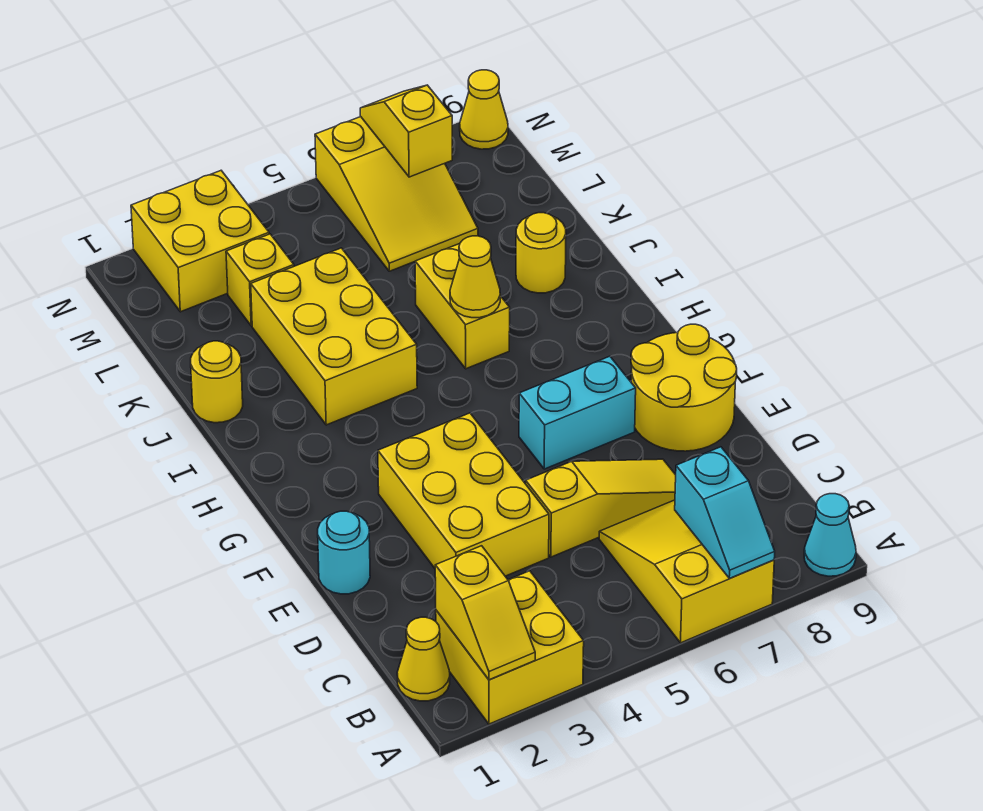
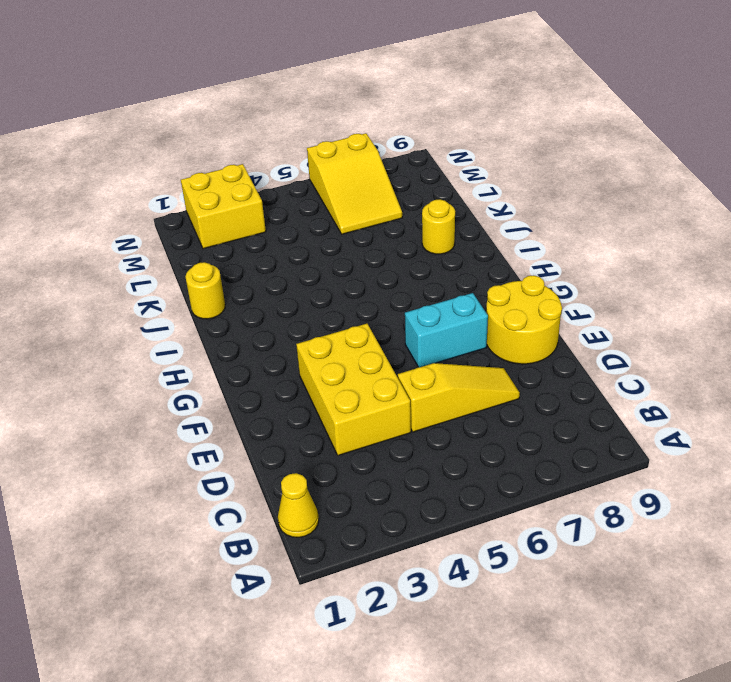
none -> yellow brick A2:B3 level 1
none -> yellow slope A6:C7 level 1 top A
none -> cyan cone A9 level 1

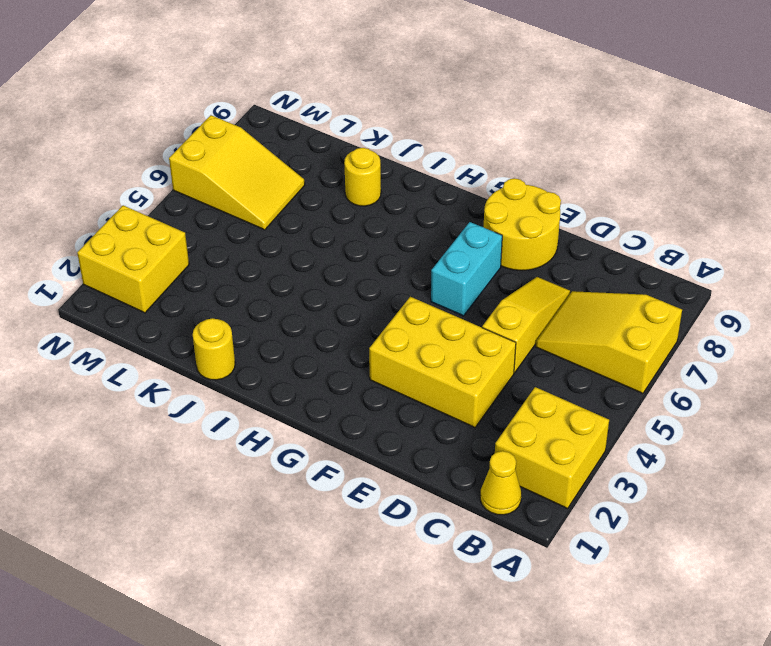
none -> cyan cone A9 level 1
none -> cyan round brick E1 level 1
none -> yellow brick I3:K4 level 1

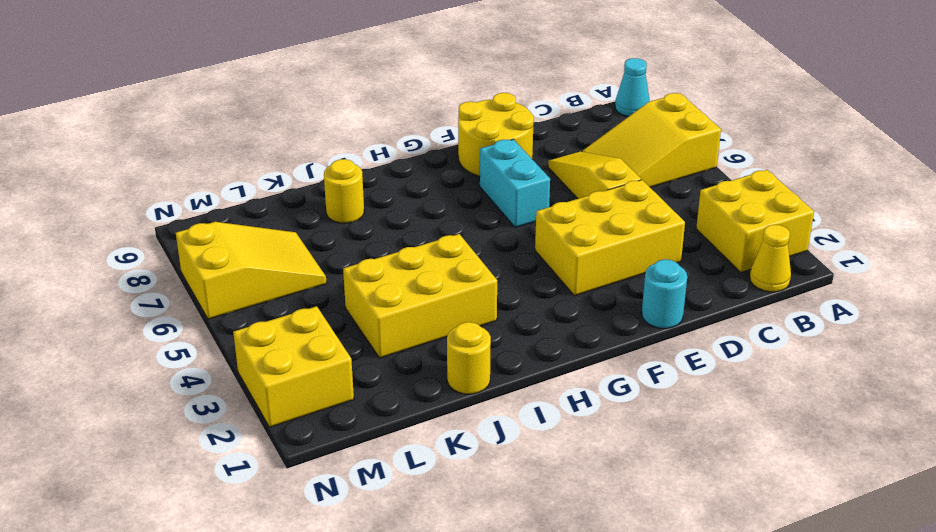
none -> yellow brick I6:J6 level 1
none -> yellow brick L3 level 1
none -> yellow cone N9 level 1

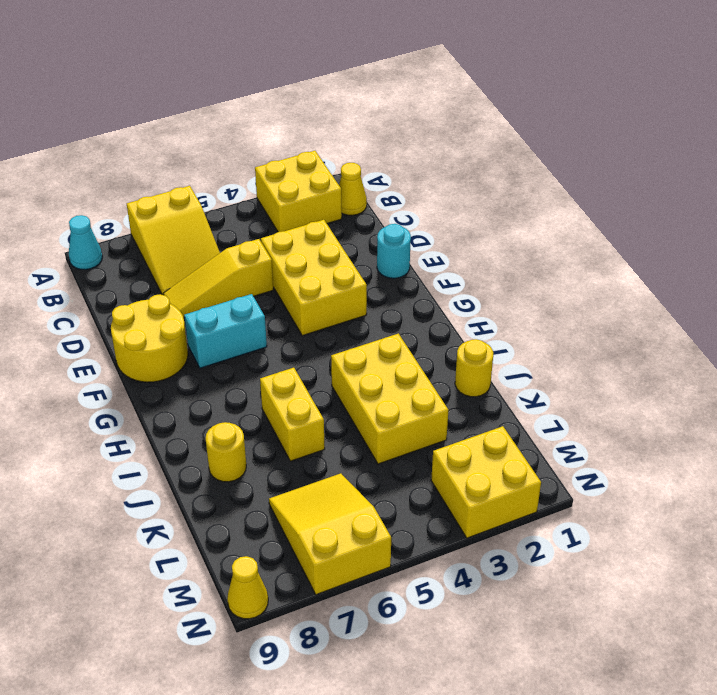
none -> yellow brick L3 level 1
none -> yellow slope A2:B2 level 2 top B
none -> cyan slope A7:B7 level 2 top B

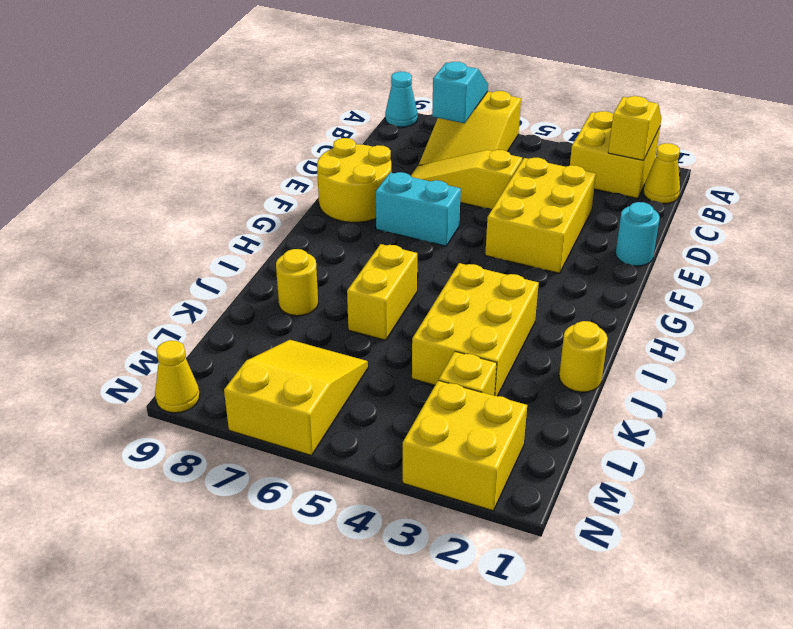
none -> yellow cone I6 level 2
none -> yellow slope M7:N7 level 2 top M

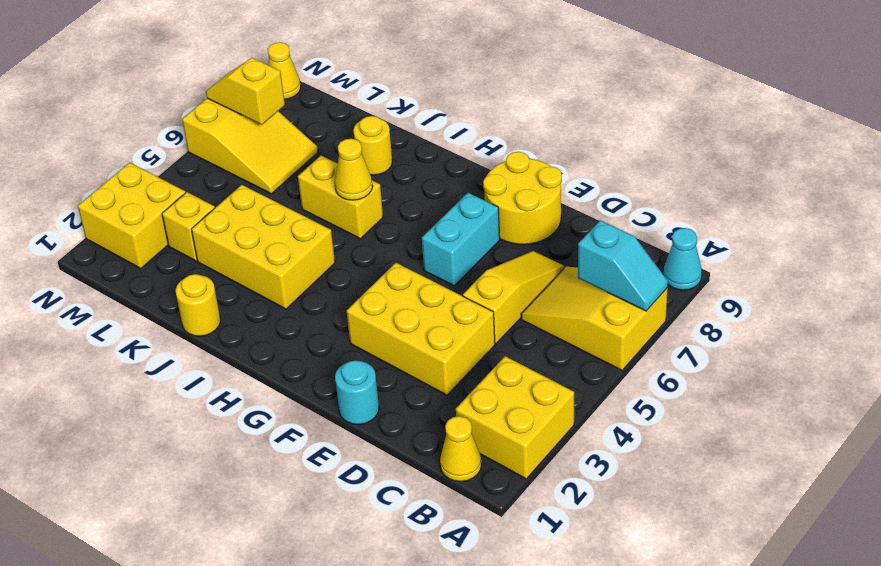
none -> yellow slope A2:B2 level 2 top B

